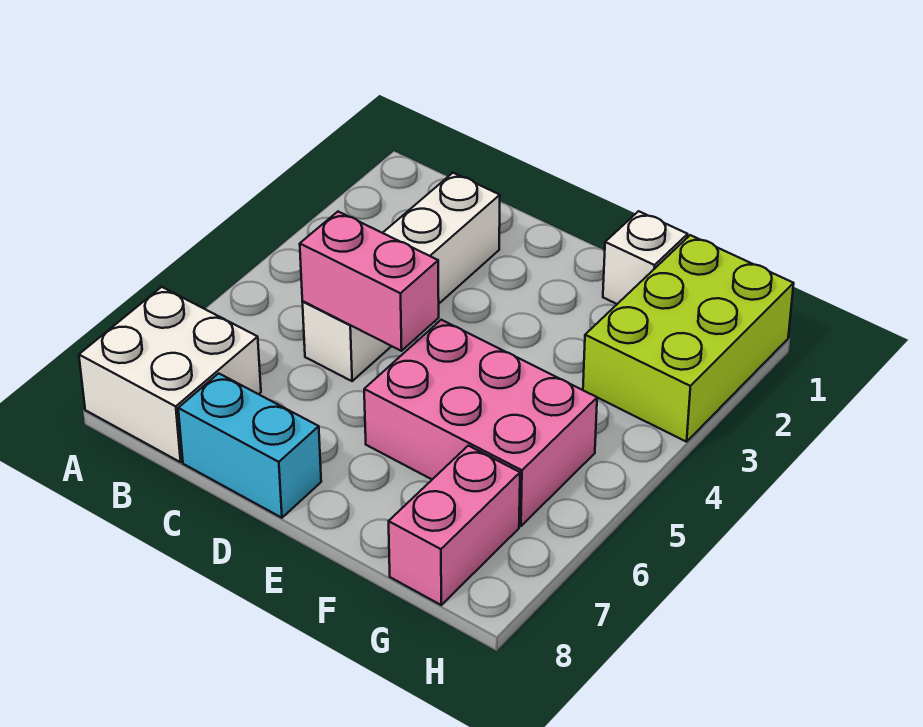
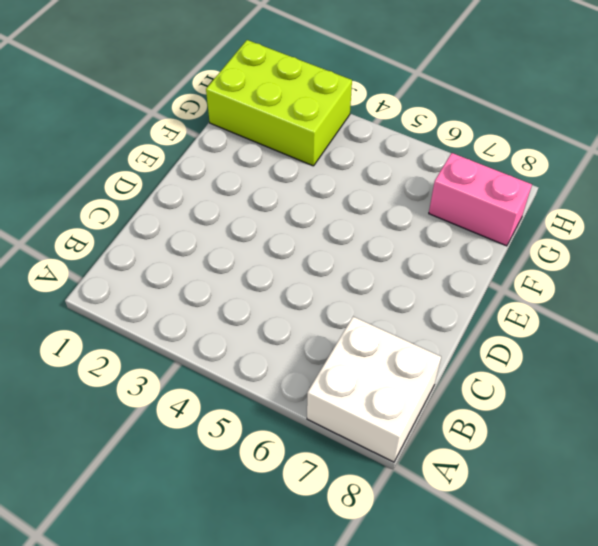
none -> white brick C2:C5 level 1
none -> cyan brick C8:D8 level 1

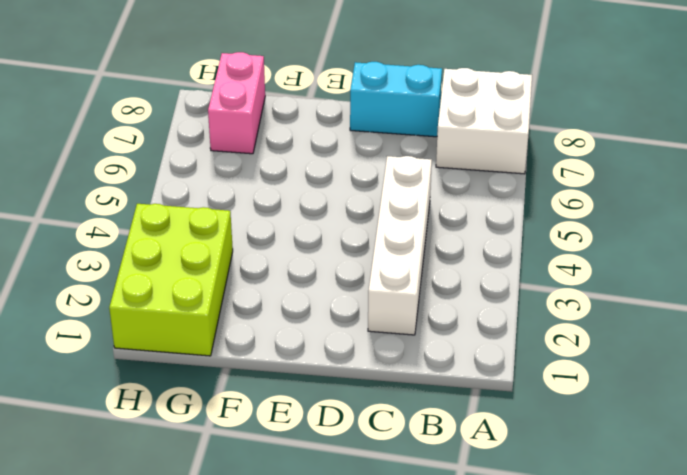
none -> pink brick E5:G6 level 1
none -> white brick F1 level 1

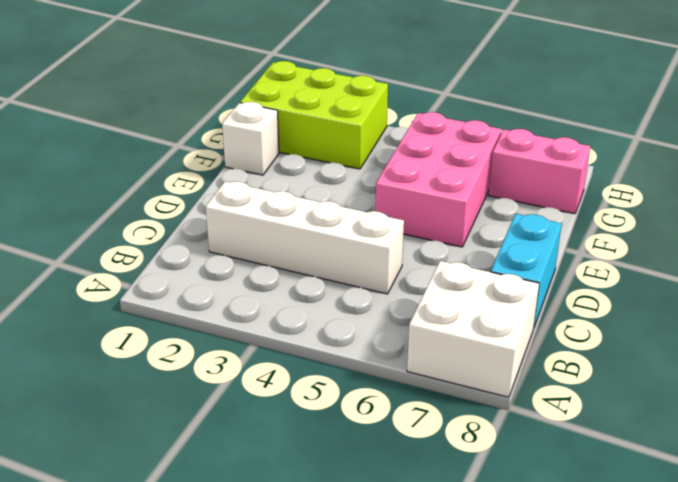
none -> pink brick C5:D5 level 2

